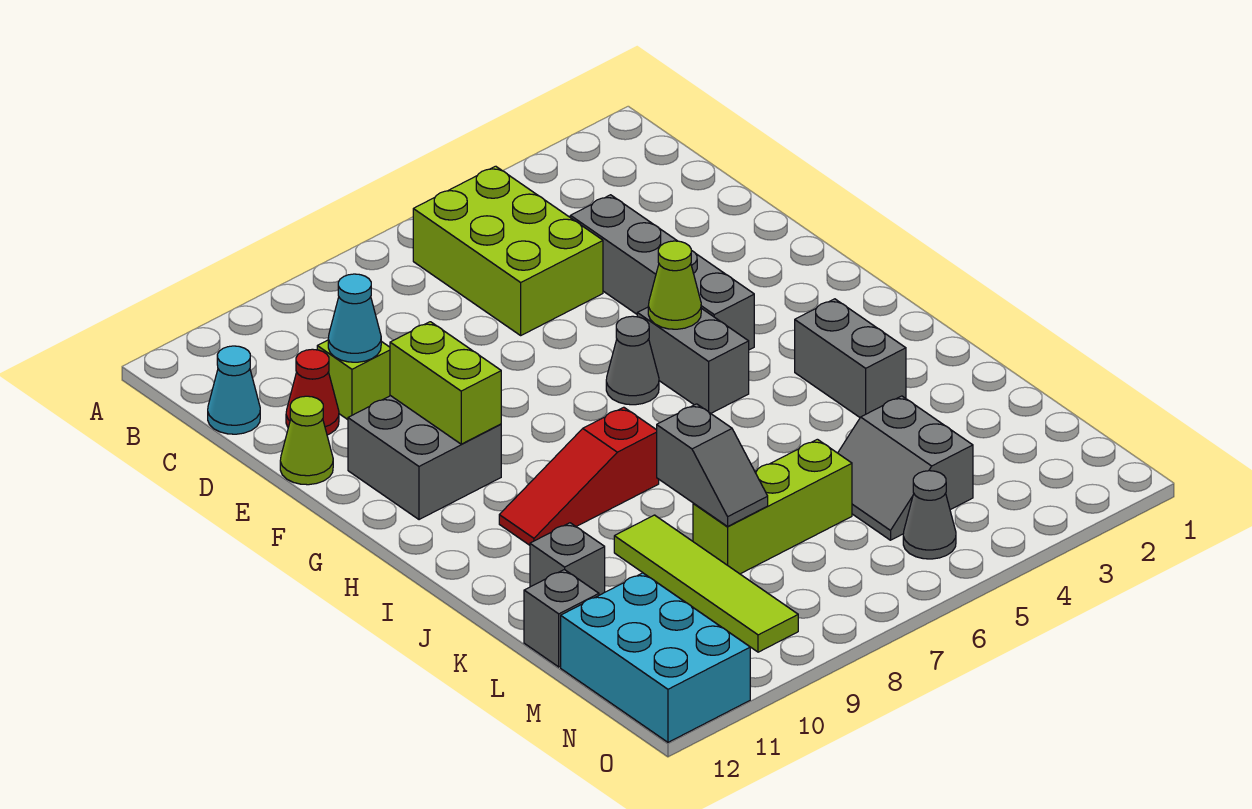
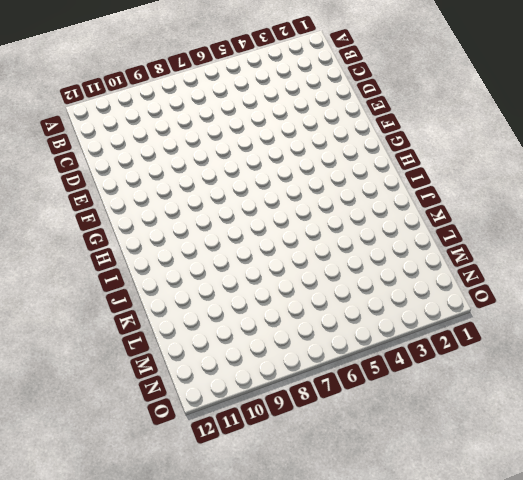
none -> lime brick B5:D6 level 1
none -> cyan cone C12 level 1
none -> grey brick D4:G4 level 1

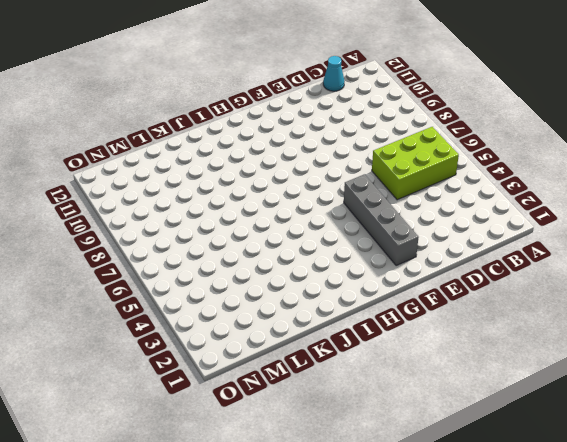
grey brick F2:F5 level 1 -> grey brick D4:G4 level 1
none -> lime brick D10 level 1
none -> red cone D11 level 1
none -> lime cone E12 level 1

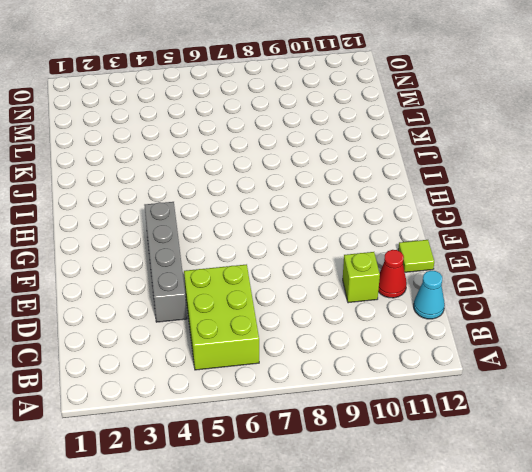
lime tile E12 level 1 -> lime cone E12 level 1
none -> grey brick F10:G11 level 1
none -> grey brick G5:H5 level 1
none -> grey cone G6 level 1

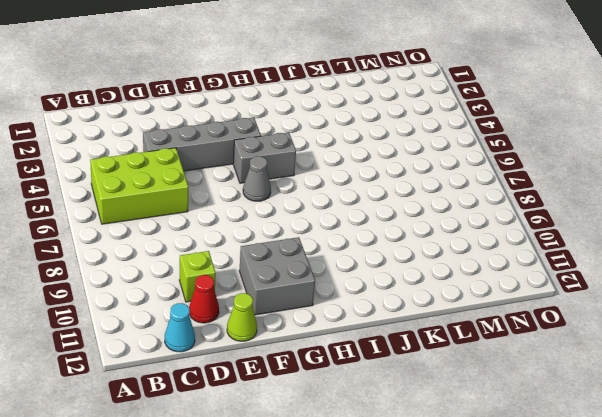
none -> grey brick I3:J3 level 1
none -> red slope I8:I10 level 1 top 8
none -> lime tile K9:N9 level 1

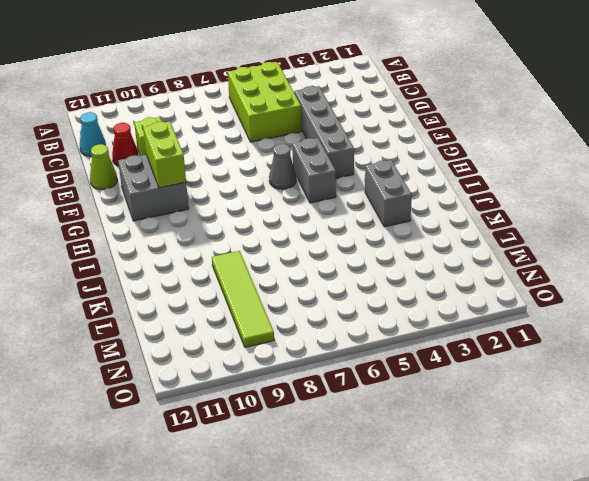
none -> red slope I8:I10 level 1 top 8
none -> grey brick K11 level 1
none -> grey slope L4:M5 level 1 top 4

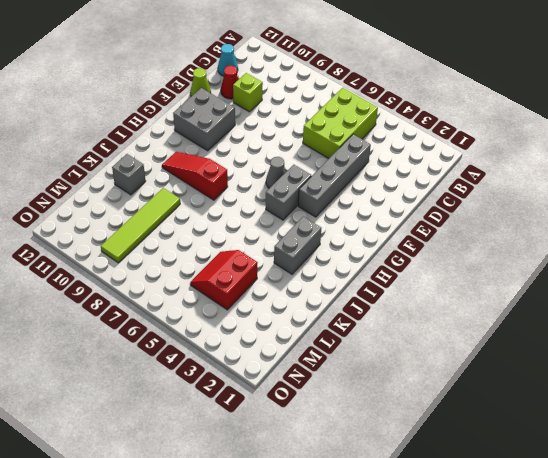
red slope L4:M5 level 1 top 4 -> grey slope L4:M5 level 1 top 4
none -> lime brick L6:L8 level 1
none -> grey brick L12 level 1
none -> cyan brick M11:O12 level 1

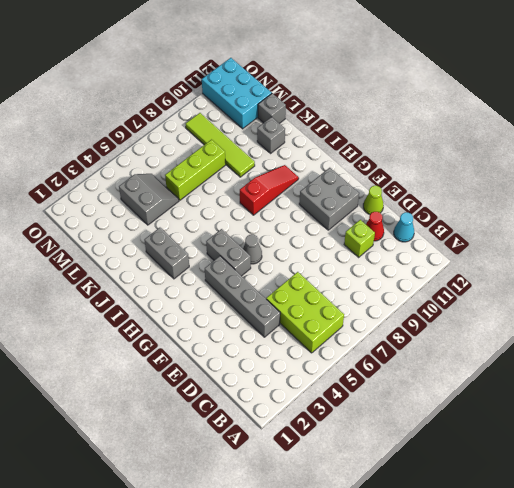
none -> grey cone N5 level 1
none -> cyan cone D10 level 2
none -> lime brick F10:G10 level 2

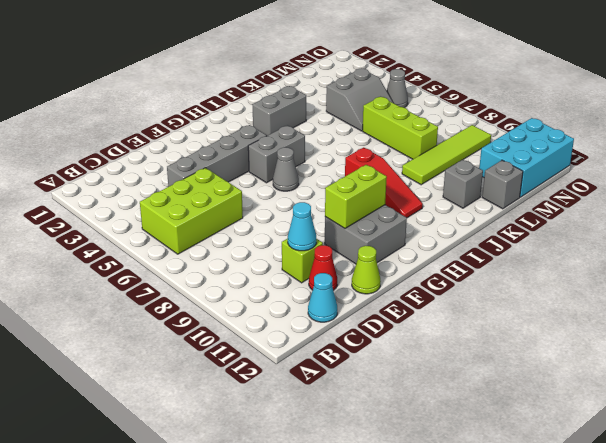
none -> lime cone G5 level 2
none -> grey slope K8:L8 level 2 top K

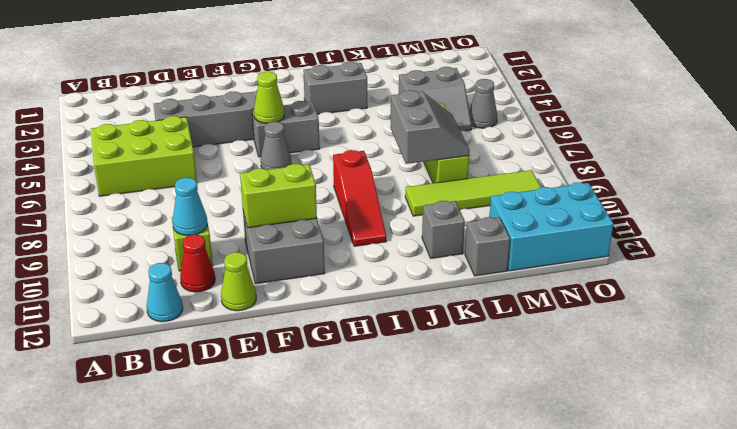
grey slope K7:L8 level 2 top K -> grey slope K8:L8 level 2 top K

